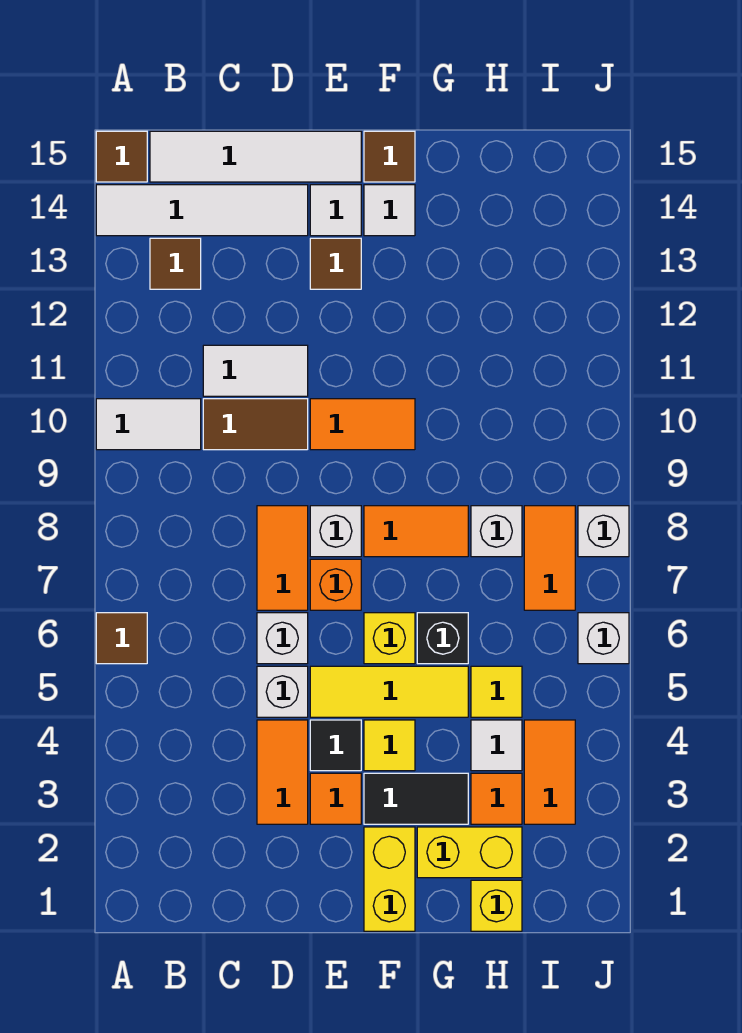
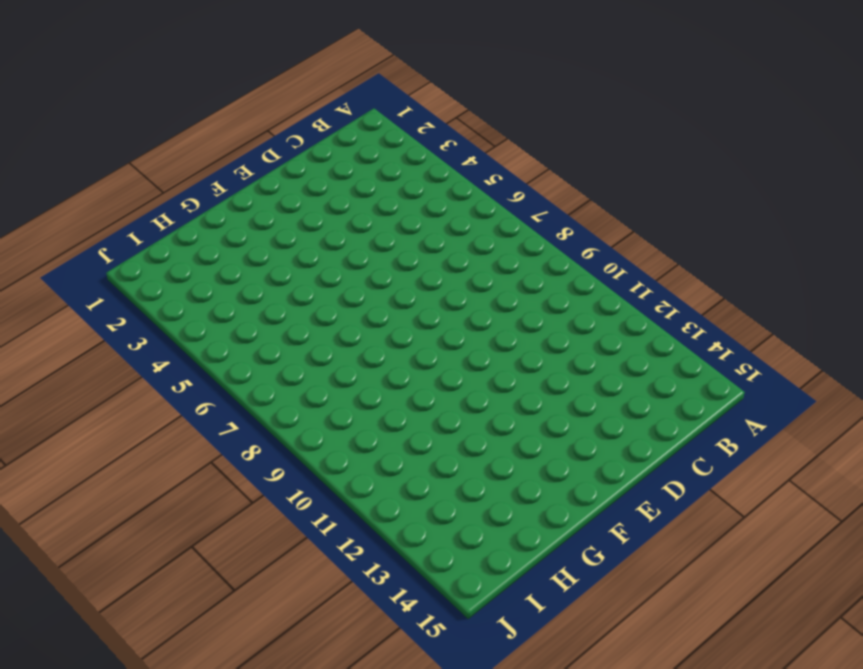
none -> brown tile A6 level 1
none -> white tile A10:B10 level 1
none -> white tile A14:D14 level 1
none -> brown tile A15 level 1

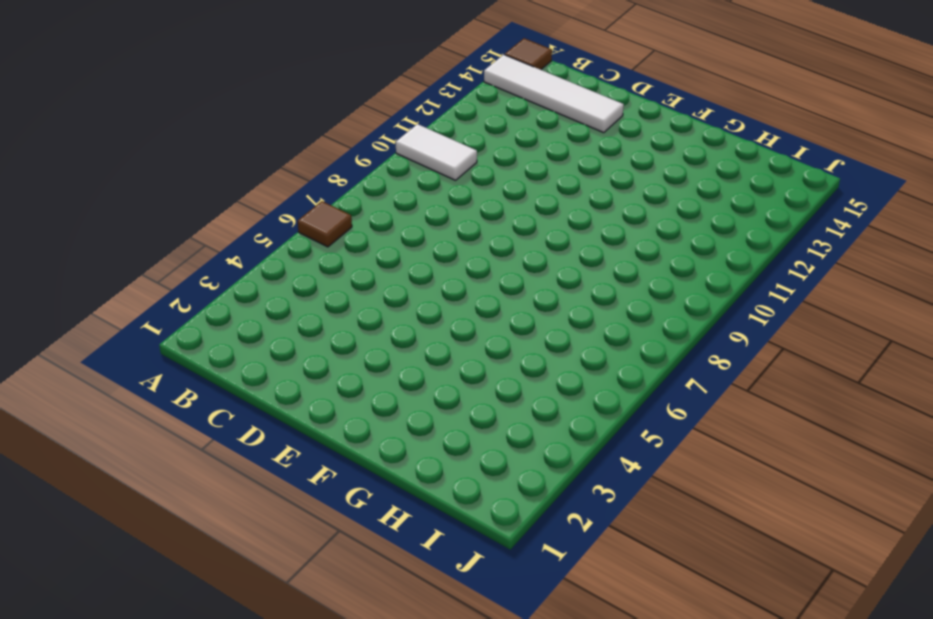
none -> brown tile B13 level 1
none -> white tile B15:E15 level 1
none -> brown tile C10:D10 level 1
none -> white tile C11:D11 level 1

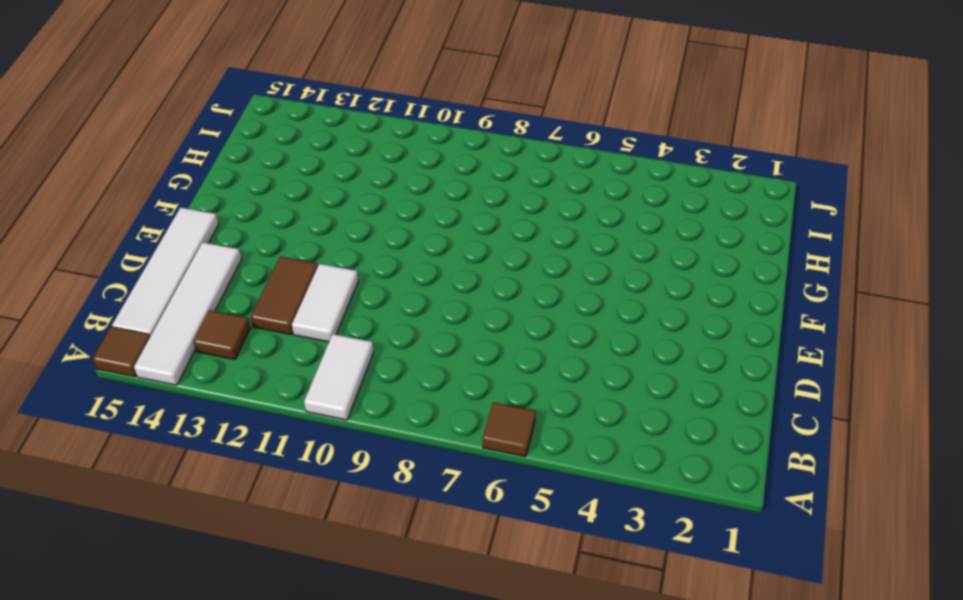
brown tile C12:D12 level 1 -> brown tile C10:D10 level 1
none -> orange tile D3:D4 level 1
none -> white brick D5 level 1
none -> white brick D6 level 1
none -> orange tile D7:D8 level 1

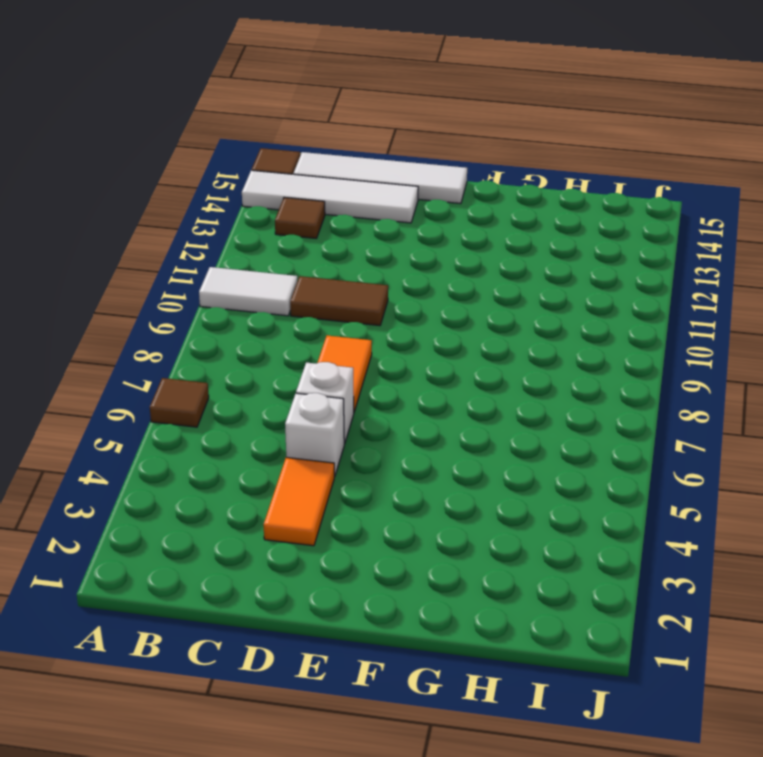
none -> white tile C11:D11 level 1
none -> orange tile E3 level 1
none -> black tile E4 level 1
none -> yellow tile E5:G5 level 1

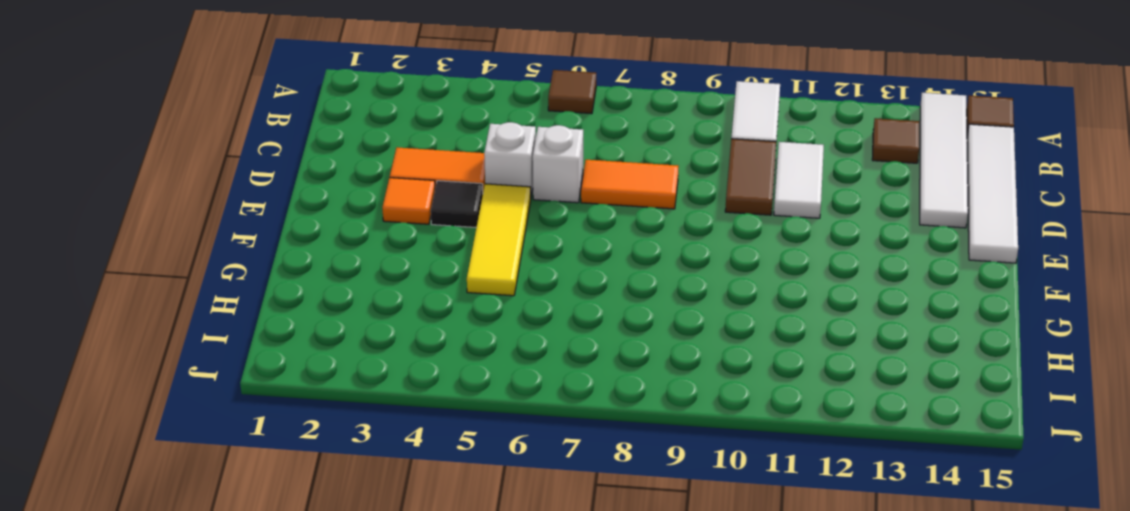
none -> orange brick E7 level 1
none -> white brick E8 level 1
none -> orange tile E10:F10 level 1
none -> brown tile E13 level 1

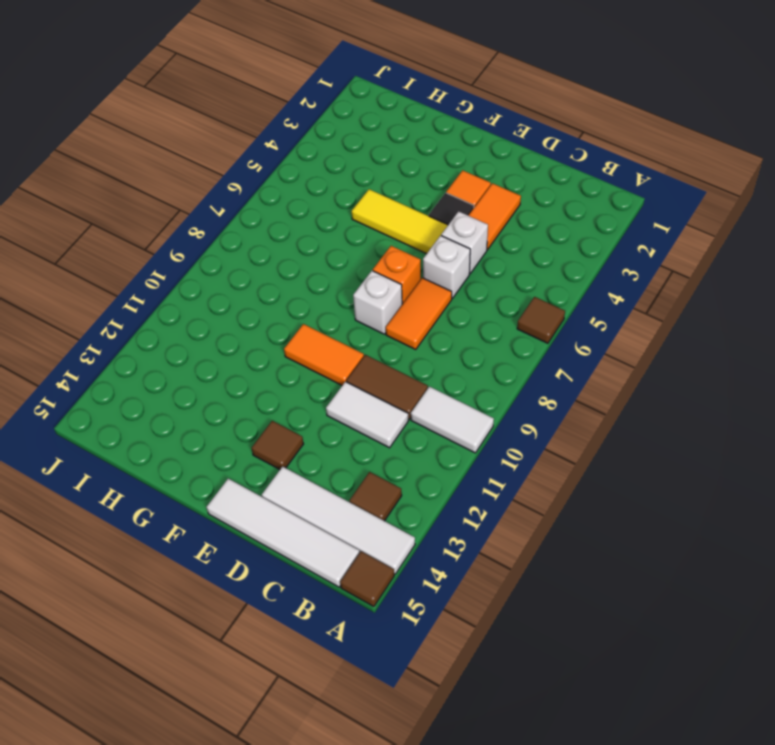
none -> white tile E14 level 1
none -> yellow brick F1:F2 level 1
none -> black tile F3:G3 level 1
none -> yellow tile F4 level 1

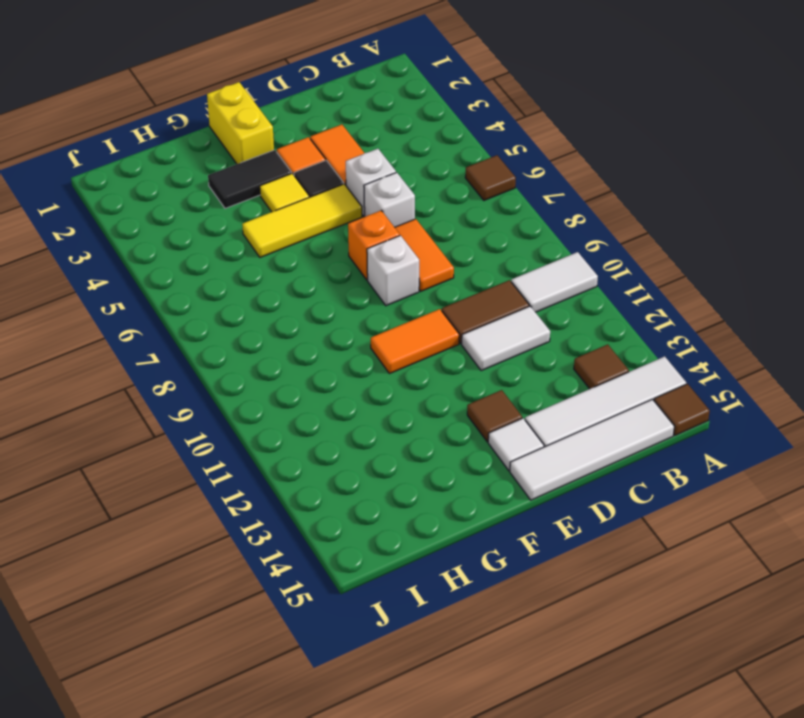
none -> yellow brick F6 level 1
none -> orange tile F8:G8 level 1
none -> white tile F14 level 1
none -> brown tile F15 level 1

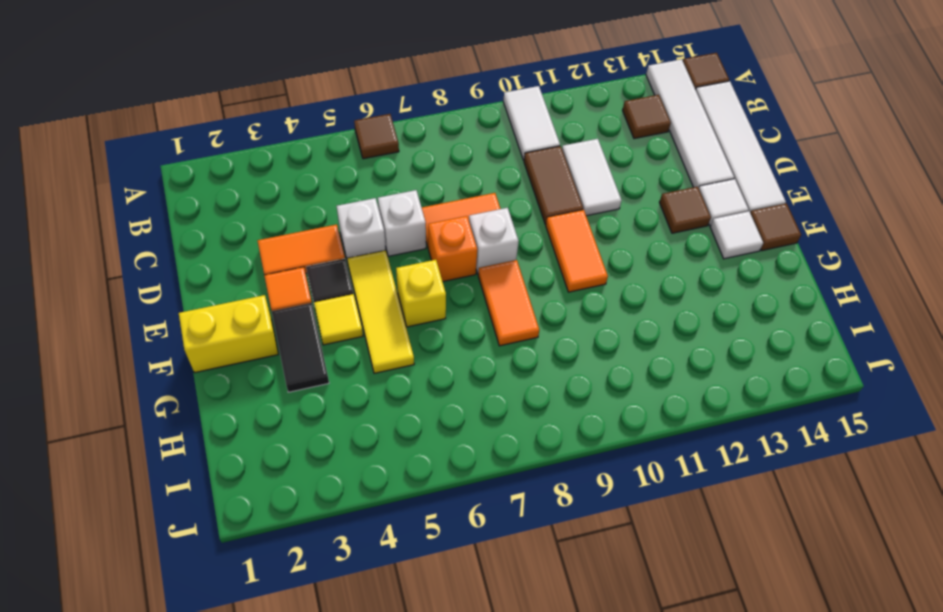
none -> yellow brick G2:H2 level 1
none -> black brick G6 level 1
none -> yellow brick H1 level 1
none -> orange tile H3 level 1

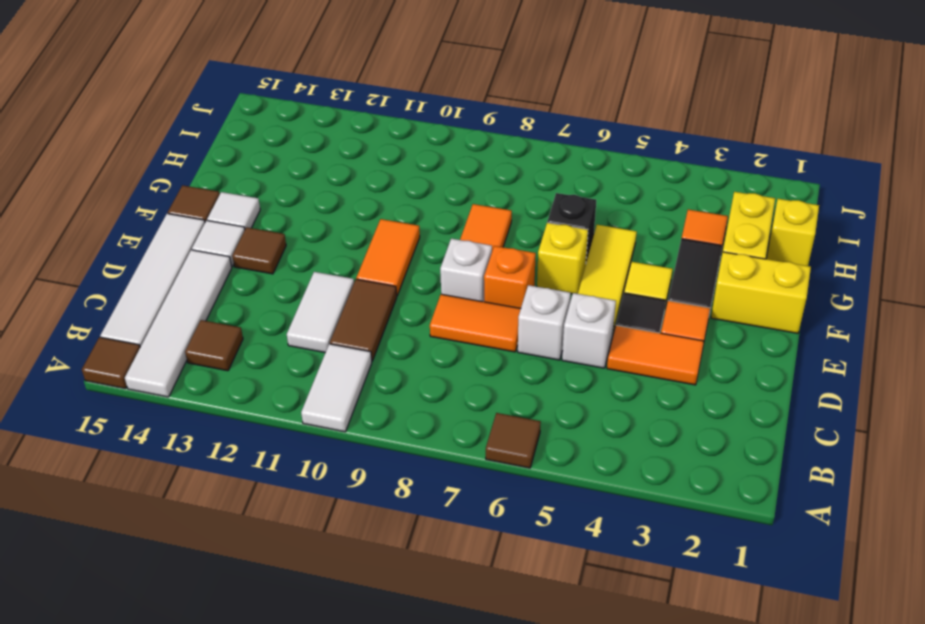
none -> white tile H4 level 1
none -> yellow tile H5 level 1
none -> white brick H8 level 1
none -> orange tile I3:I4 level 1

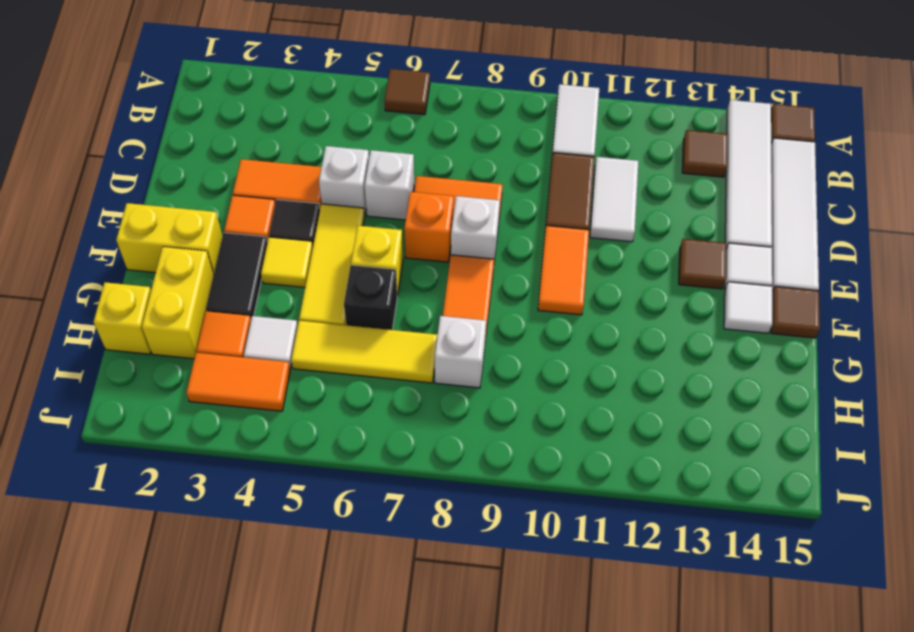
yellow tile H5:H7 level 1 -> yellow tile H5 level 1
none -> orange tile I7:I8 level 1
none -> white brick J6 level 1
none -> white brick J8 level 1

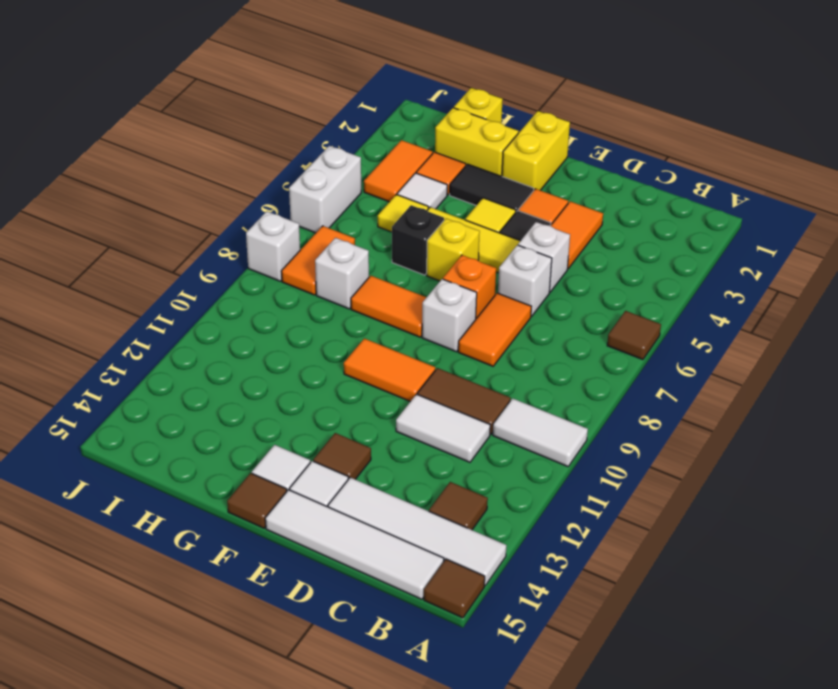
white brick J5:J6 level 1 -> white brick J6 level 1

